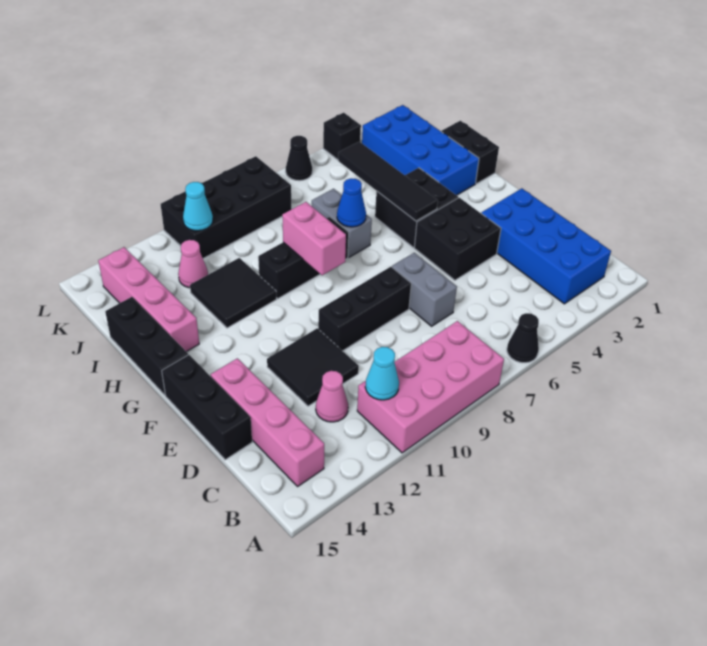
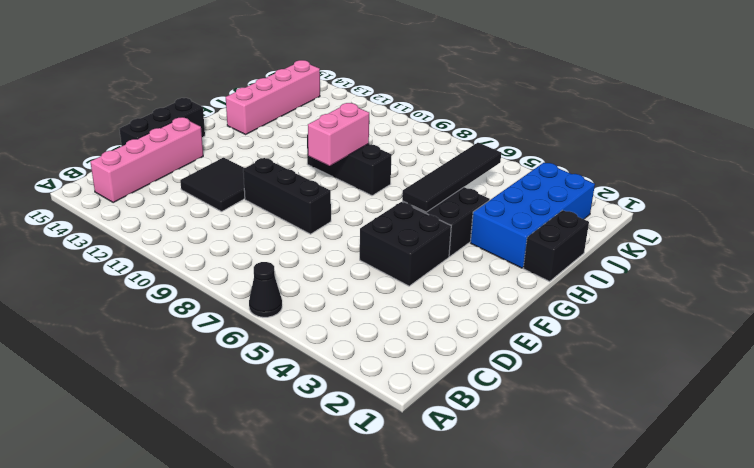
none -> pink brick A8:B11 level 1
none -> blue brick B2:E3 level 1
none -> pink cone C12 level 1

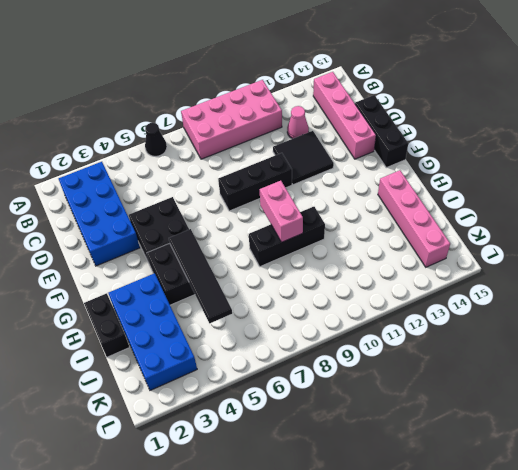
none -> grey brick D7:E7 level 1
none -> black brick G15:I15 level 1
none -> grey brick H7:I7 level 1

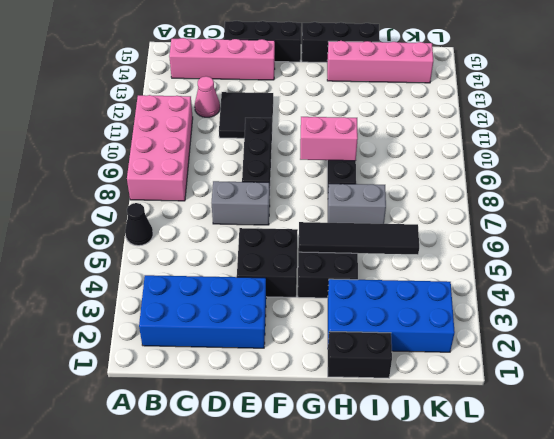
none -> black tile H11:I12 level 1
none -> pink cone J12 level 1
none -> black brick K8:L11 level 1

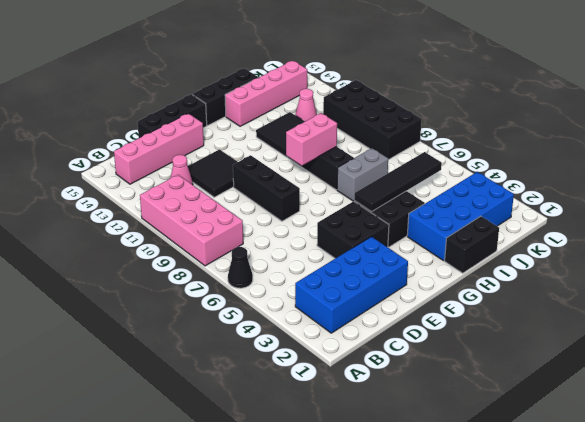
none -> grey brick D7:E7 level 1
none -> black brick L4 level 1
none -> black cone L6 level 1

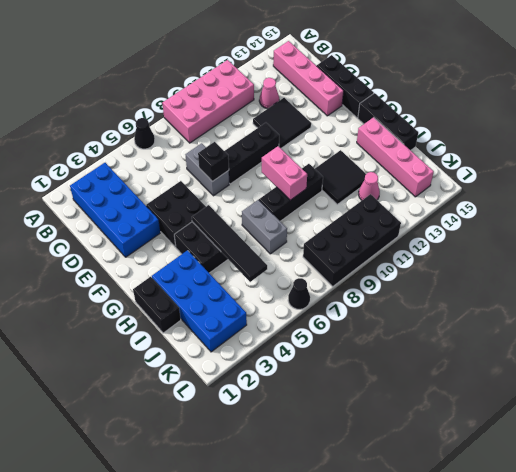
black brick E7 level 2 -> black brick L4 level 1
none -> cyan cone B11 level 2
none -> blue cone H7 level 2
none -> cyan cone K11 level 2

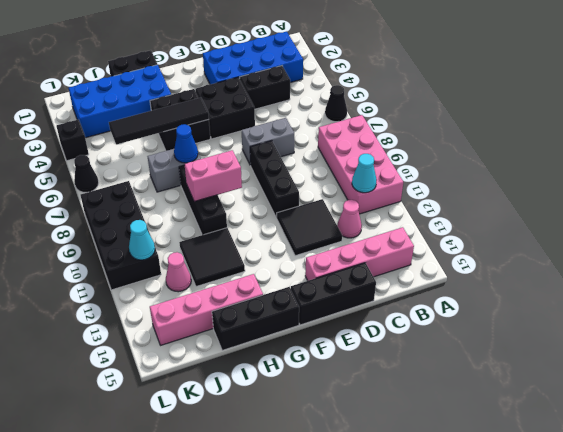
black brick C4:D4 level 1 -> none

